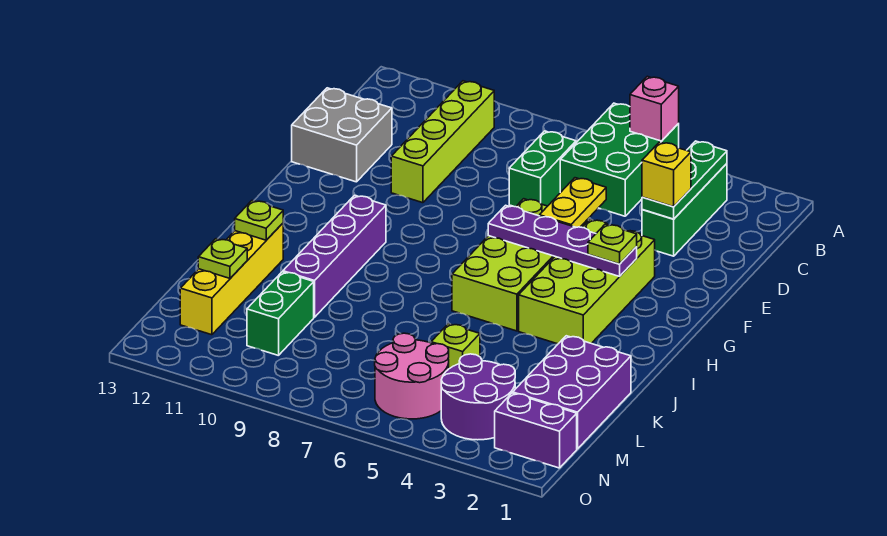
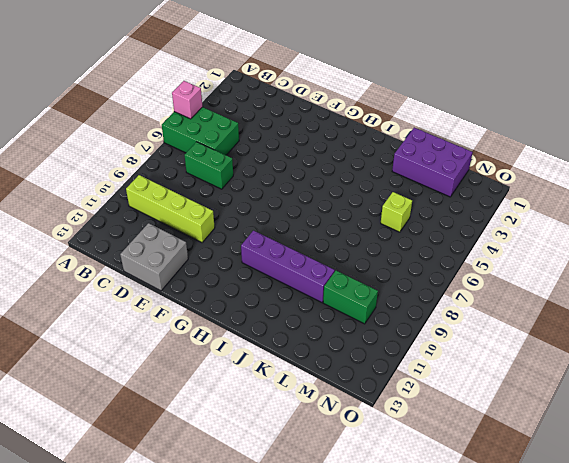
none -> green brick B3:D3 level 1
none -> lime brick F3:I4 level 1
none -> lime brick F5:I6 level 1

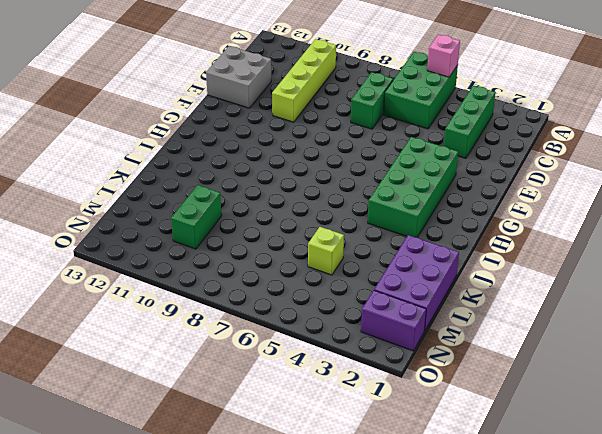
green brick F3:I4 level 1 -> lime brick F3:I4 level 1
none -> lime brick F5:I6 level 1
none -> purple brick H10:K10 level 1
none -> yellow brick J12:M12 level 1

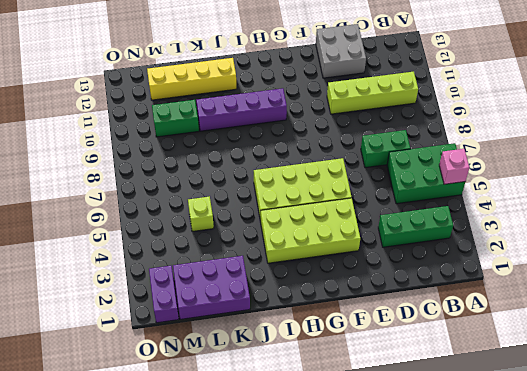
none -> purple round brick M3:N4 level 1
none -> pink round brick M5:N6 level 1
none -> green plate B3:D3 level 2

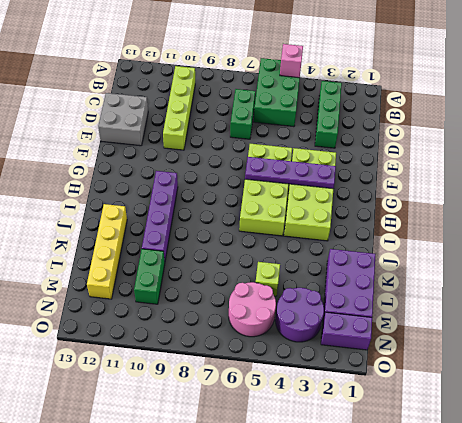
none -> green plate B3:D3 level 2
none -> yellow plate E5:F5 level 2
none -> lime plate J12 level 2

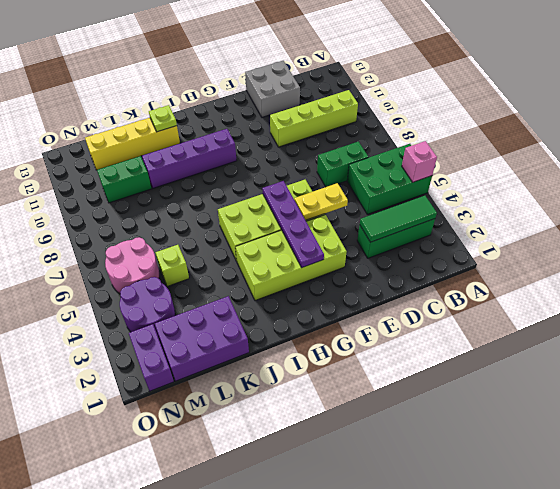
green tile B3:D3 level 2 -> green plate B3:D3 level 2
none -> lime plate L12 level 2
none -> yellow brick D3 level 3
none -> lime plate G3 level 3

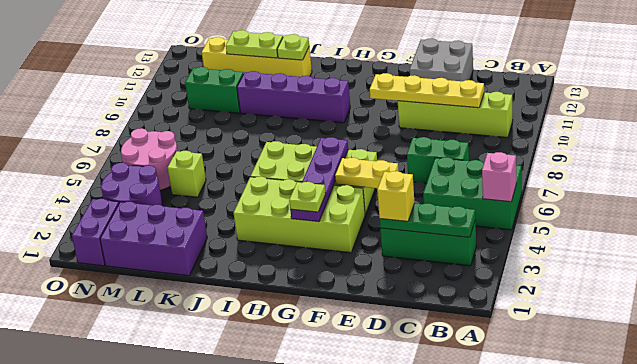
yellow plate C10:F10 level 2 -> none
lime plate K12:L12 level 2 -> lime plate L12 level 2

